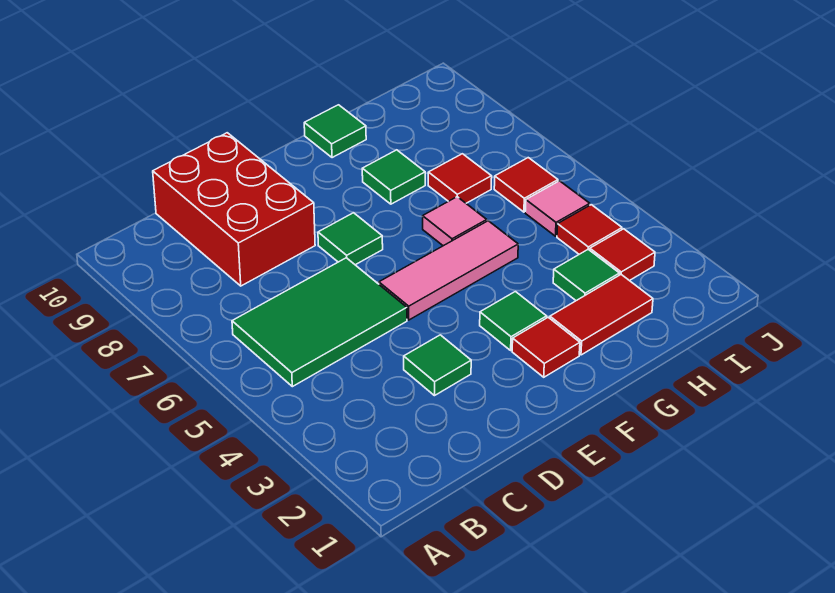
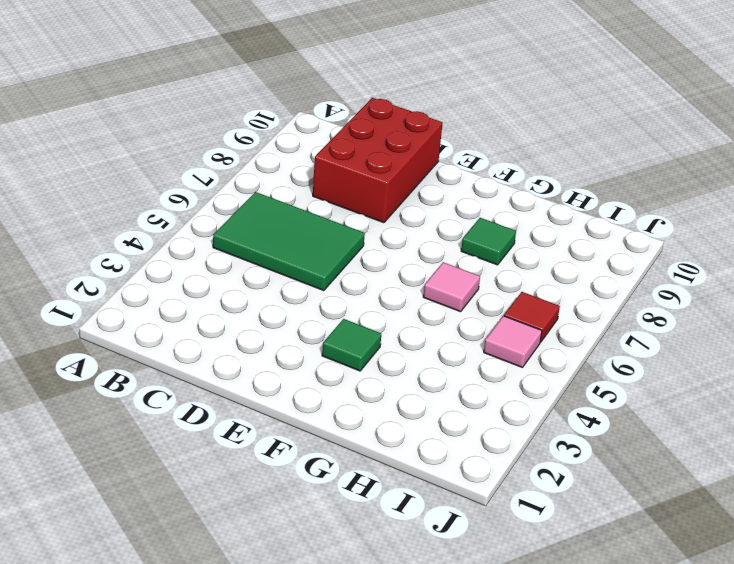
none -> green tile D3 level 1
none -> pink tile E5:G5 level 1
none -> green tile E7 level 1

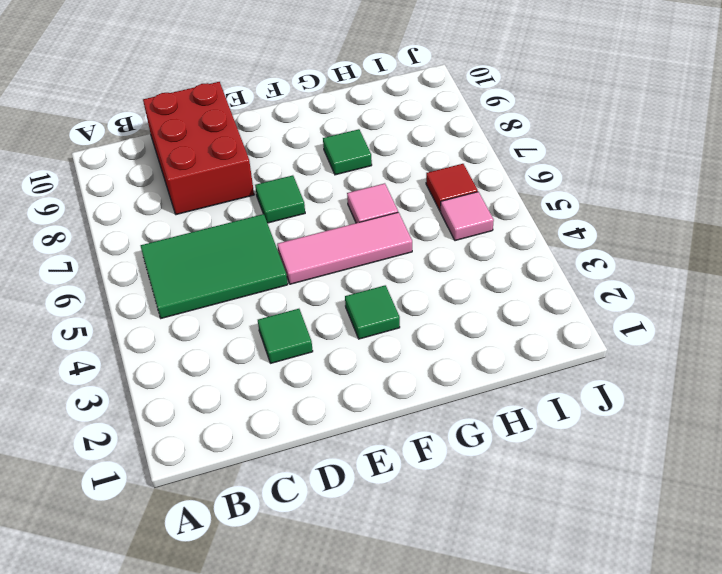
none -> red tile F2 level 1
none -> red tile G2:H2 level 1
none -> green tile G10 level 1

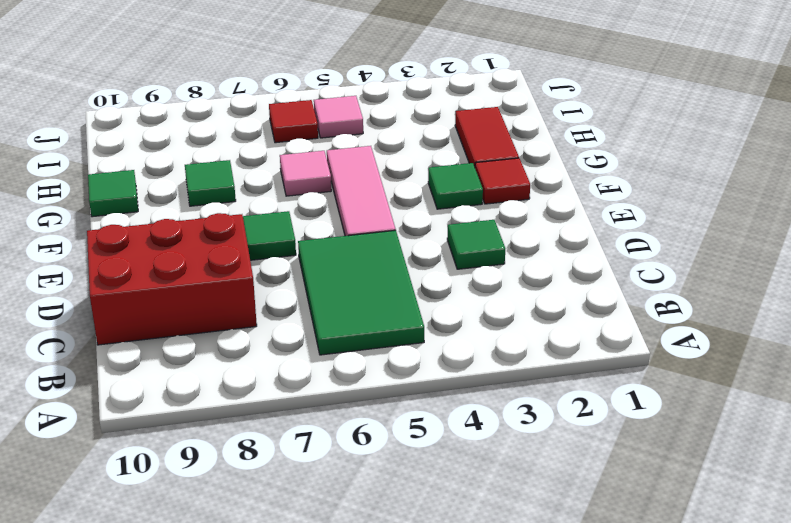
none -> green tile H3 level 1
none -> red tile H7 level 1
none -> red tile I3 level 1

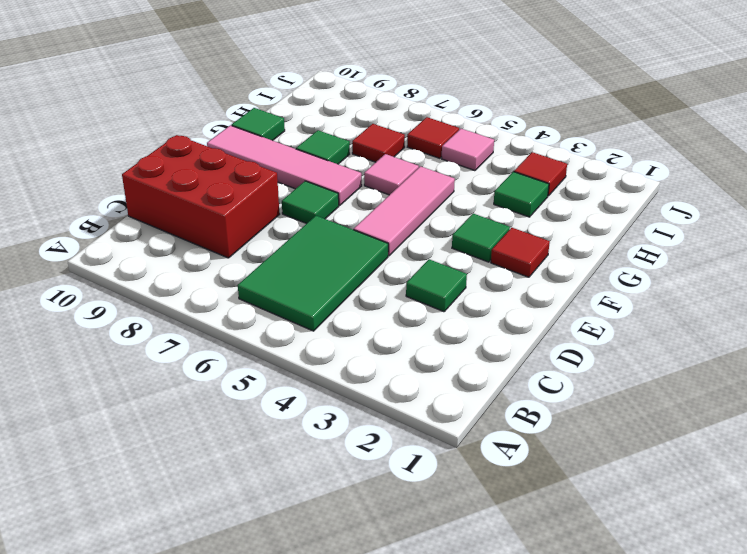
pink tile F7:F10 level 1 -> none
none -> red tile G2:H2 level 1
none -> red tile I4 level 1

